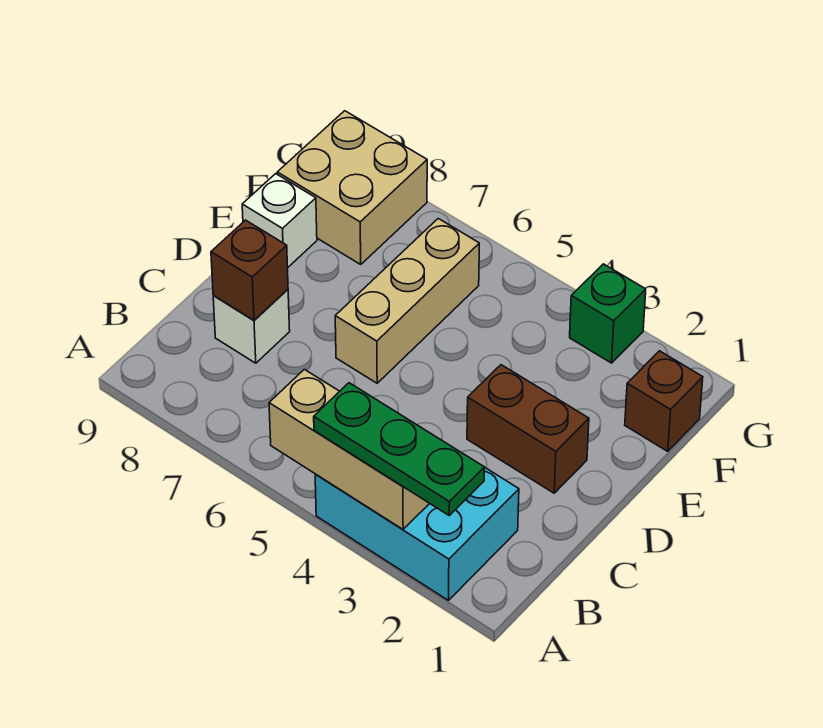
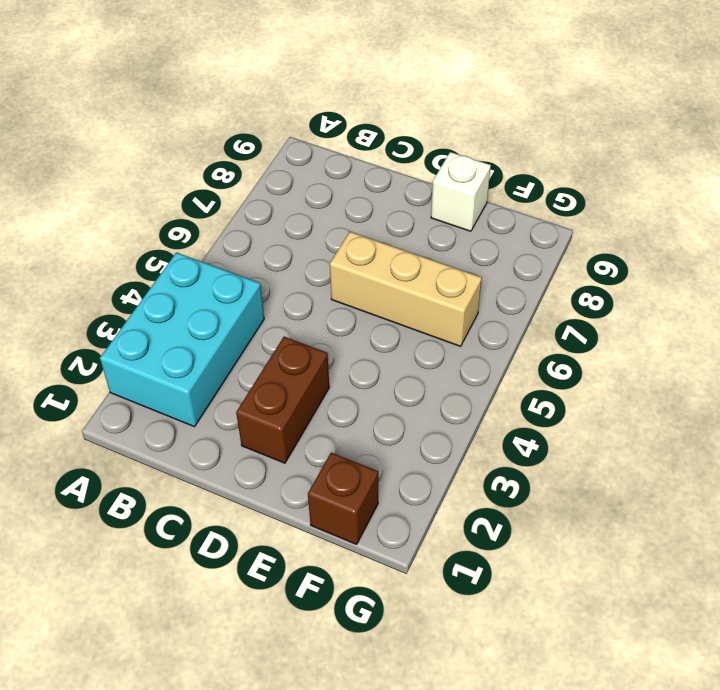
none -> white brick C8 level 1
none -> tan brick F8:G9 level 1

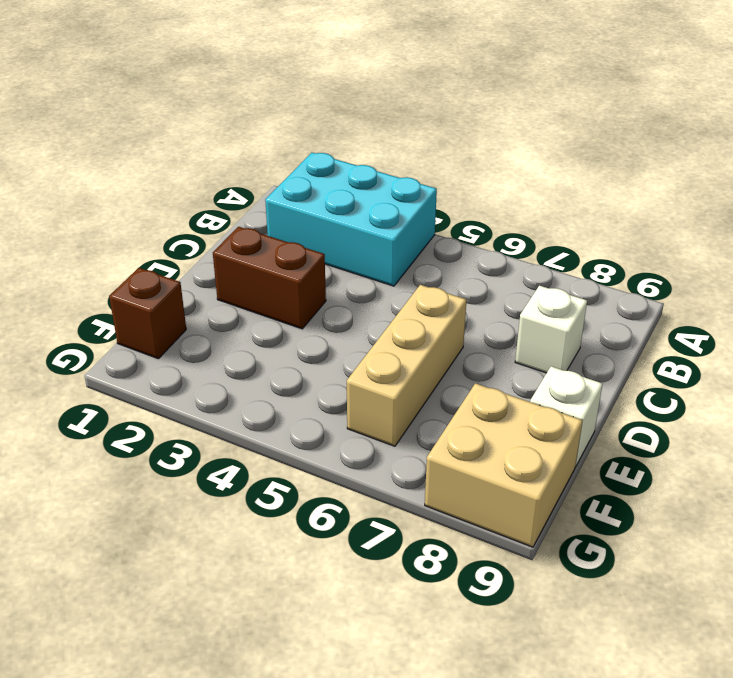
none -> green brick G3 level 1
none -> tan brick A3:A5 level 2

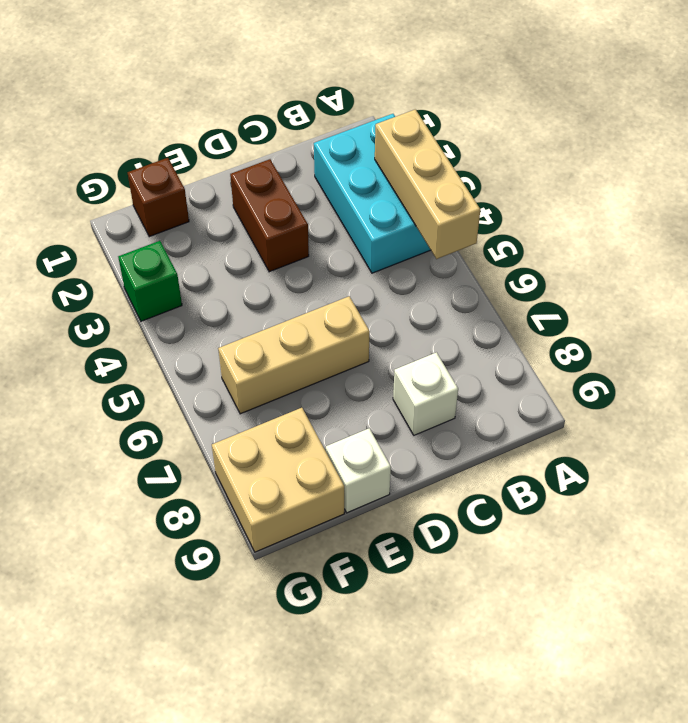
none -> brown brick C8 level 2
none -> green plate A2:A4 level 3

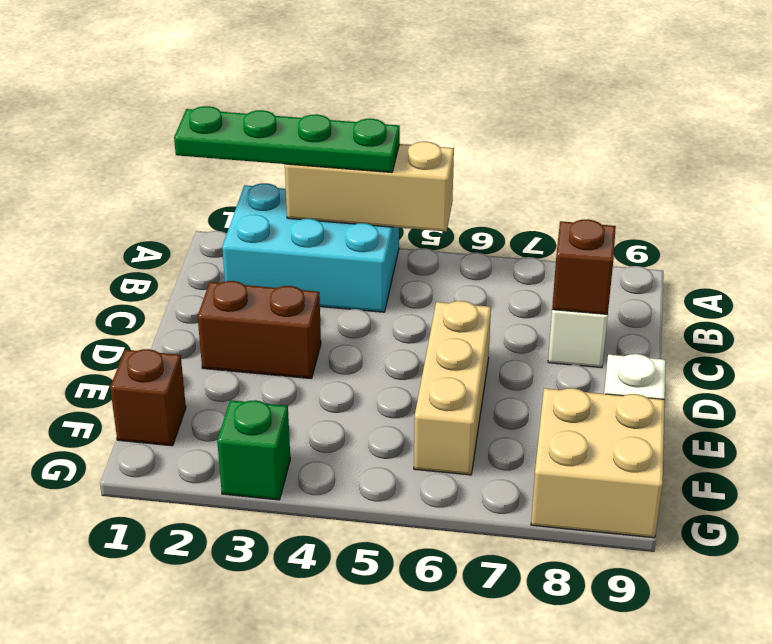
green plate A1:A4 level 3 -> green plate A2:A4 level 3

